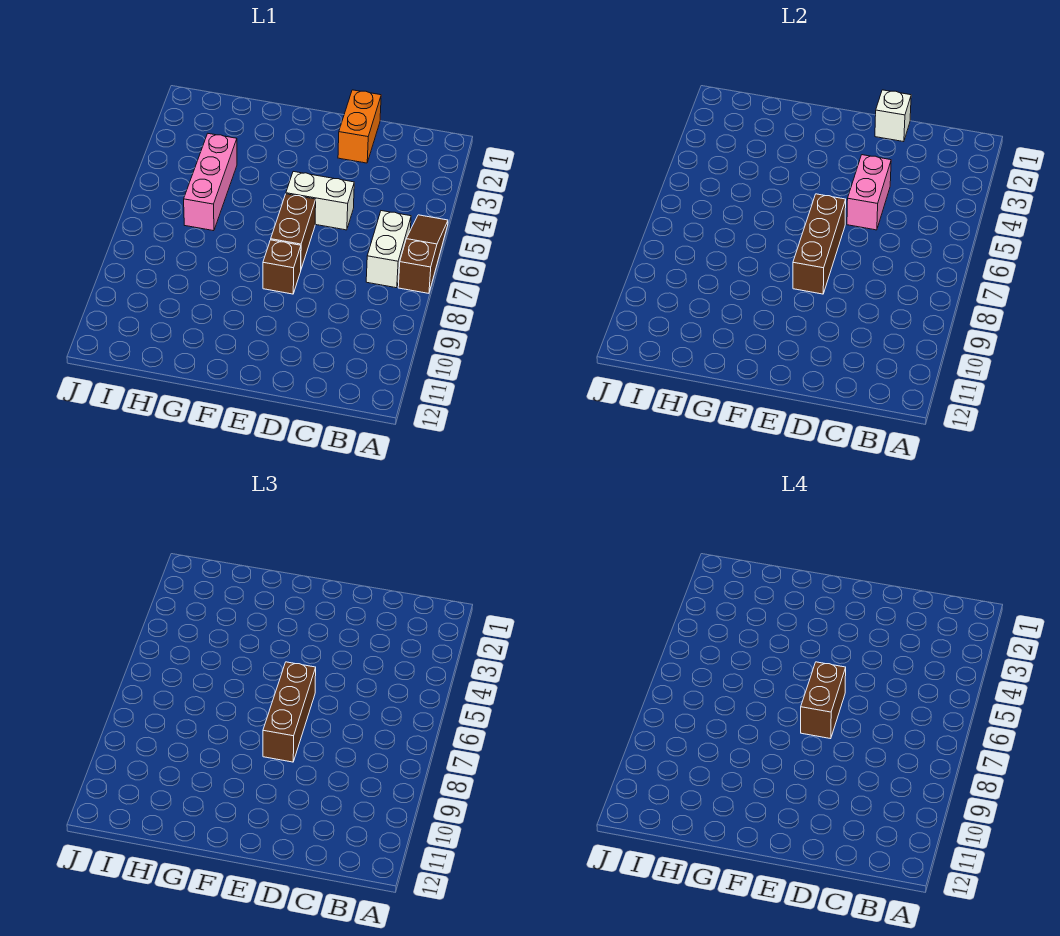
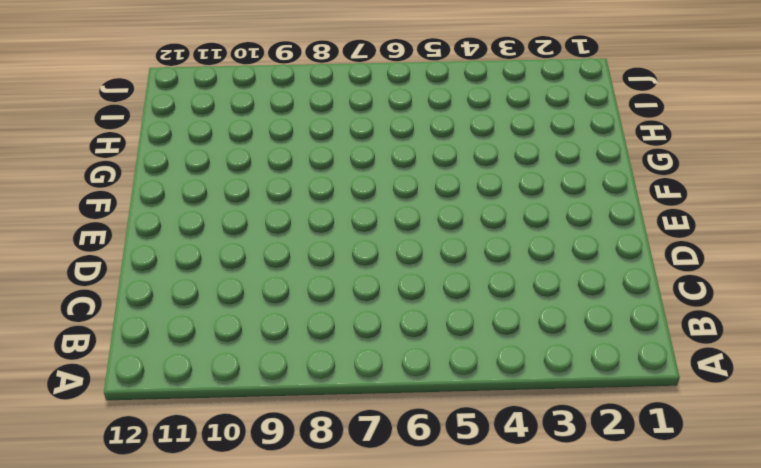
none -> brown slope A5:A7 level 1 top 7
none -> white brick B6:B7 level 1
none -> orange brick D1:D2 level 1

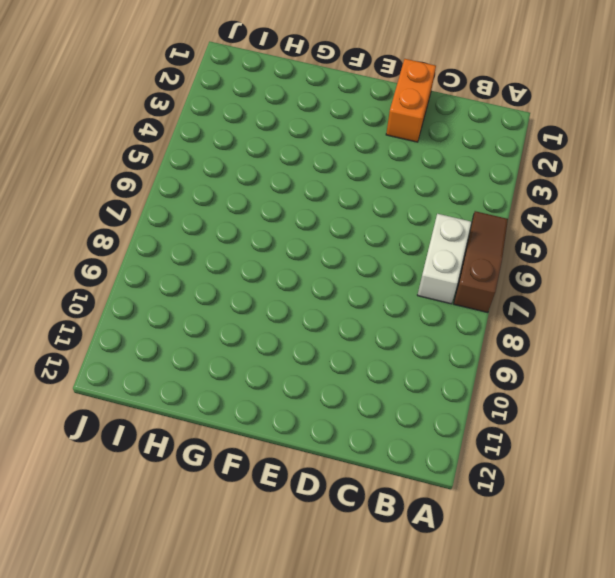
none -> white brick D5:E5 level 1
none -> brown brick E6:E7 level 1
none -> brown brick E8 level 1

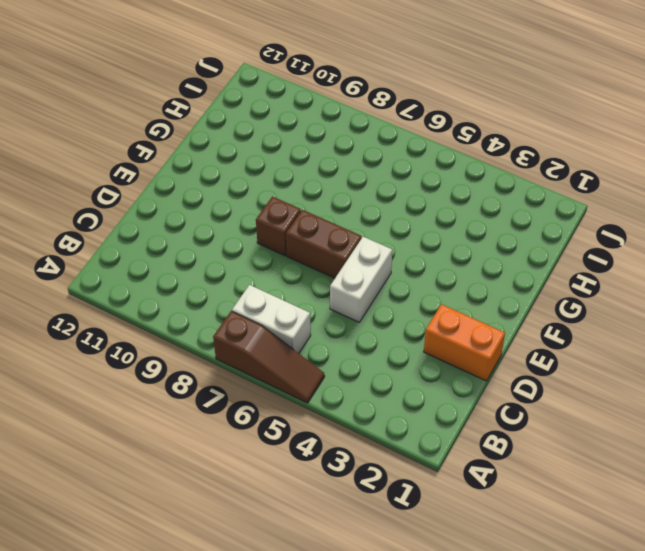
none -> pink brick H4:H6 level 1
none -> white brick D1 level 2
none -> pink brick D4:D5 level 2

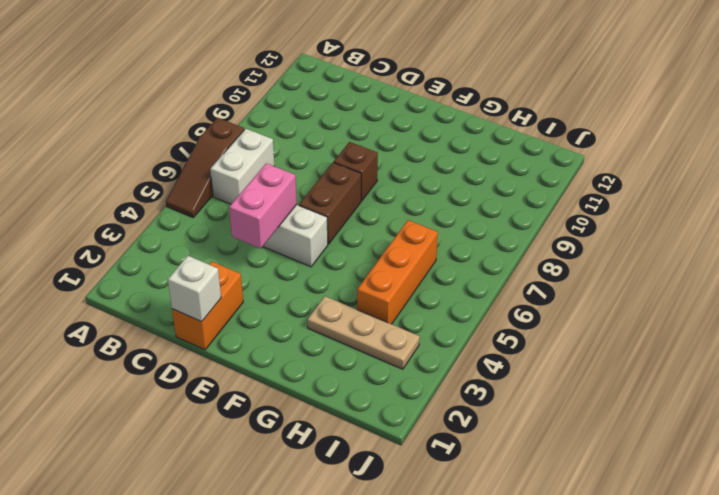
tan plate G3:I3 level 1 -> none
orange brick H4:H6 level 1 -> pink brick H4:H6 level 1
none -> brown brick E6:E8 level 2
none -> brown brick E6:E8 level 3
none -> brown brick E6:E7 level 4

